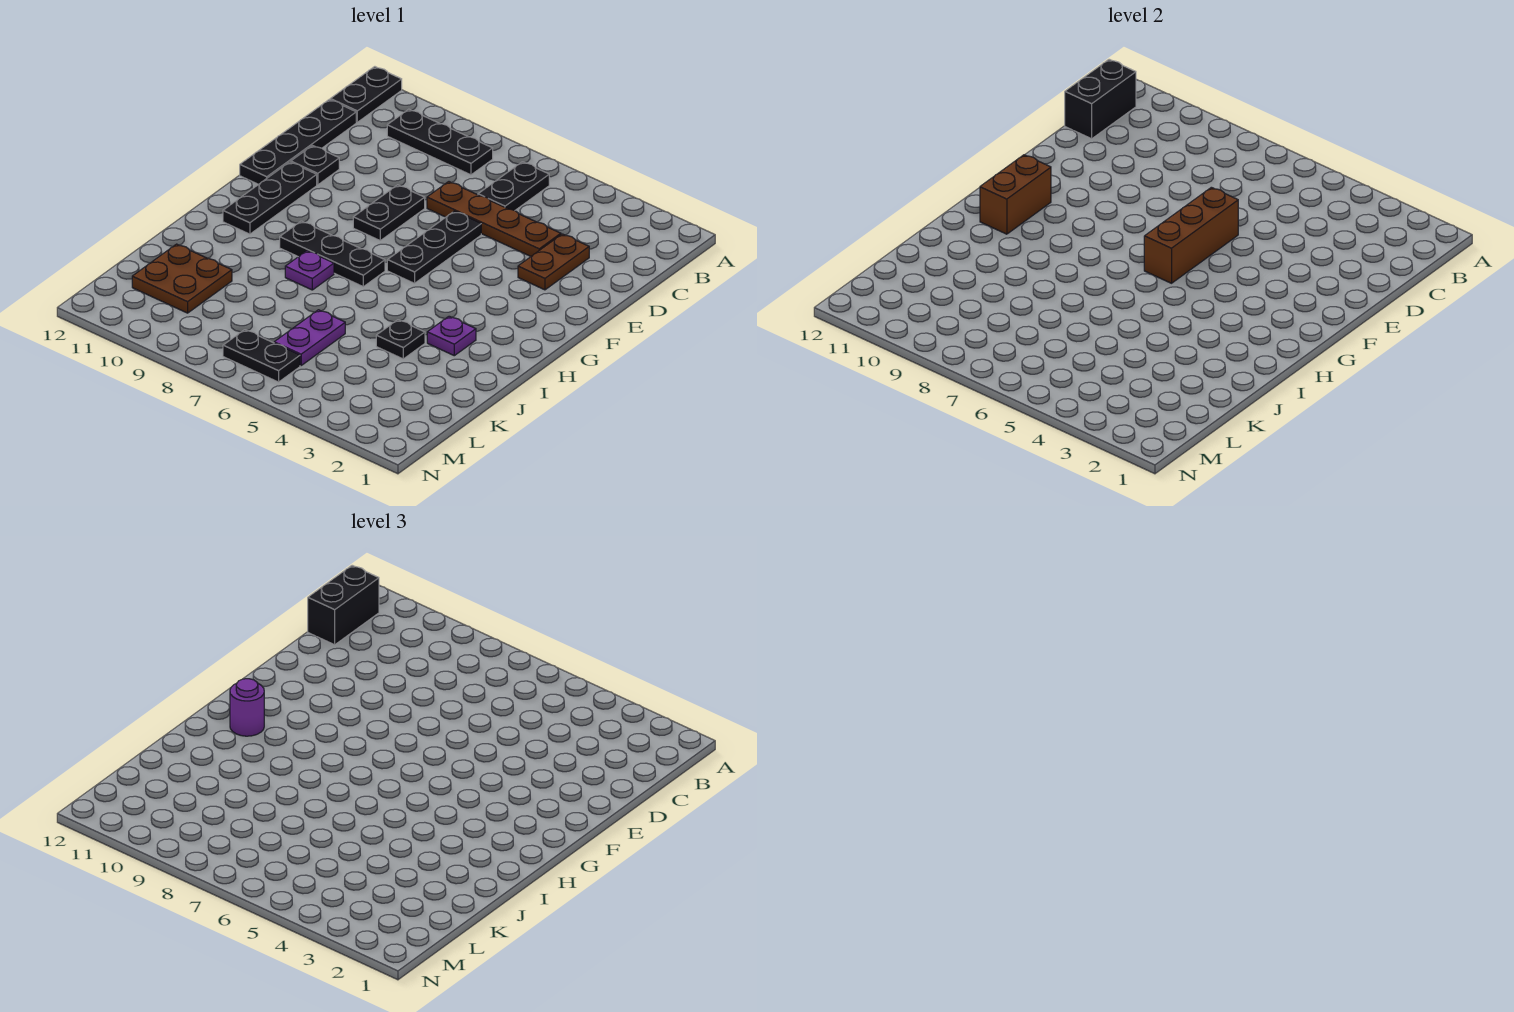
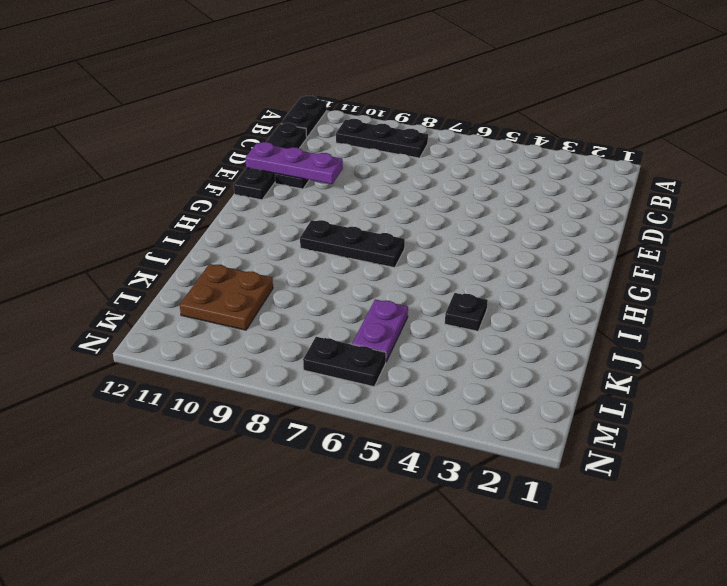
purple plate E10:E12 level 2 -> none
none -> black plate B6:C6 level 1
none -> brown plate D3:E3 level 1
none -> brown plate D4:D7 level 1

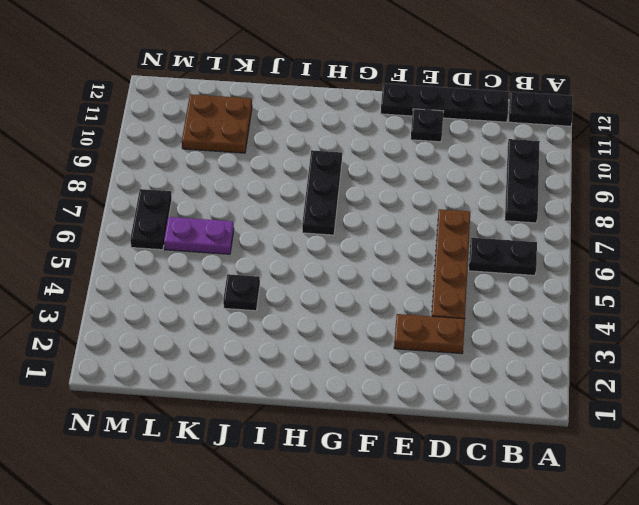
none -> black plate E6:G6 level 1
none -> black plate E8:F8 level 1
none -> black plate F11:H11 level 1

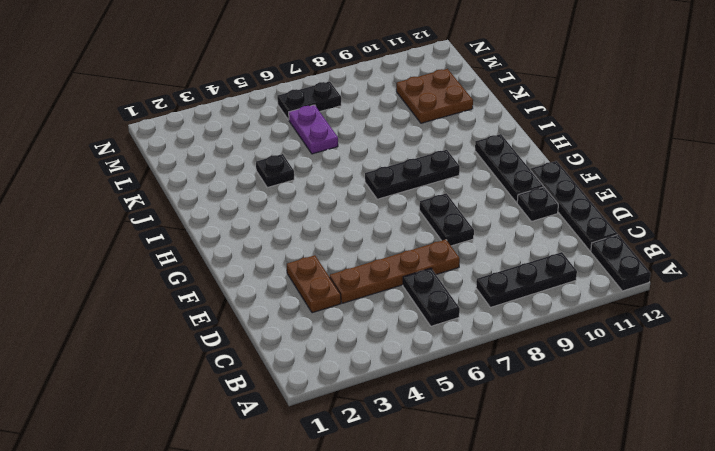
none -> black plate E6:G6 level 1
none -> purple plate I3 level 1
none -> purple plate I8 level 1

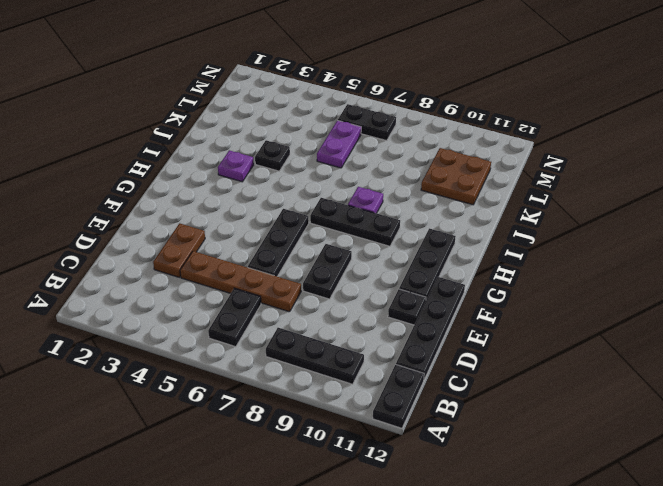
none -> black brick B12:C12 level 2
none -> brown brick E6:G6 level 2
none -> brown brick G11:H11 level 2

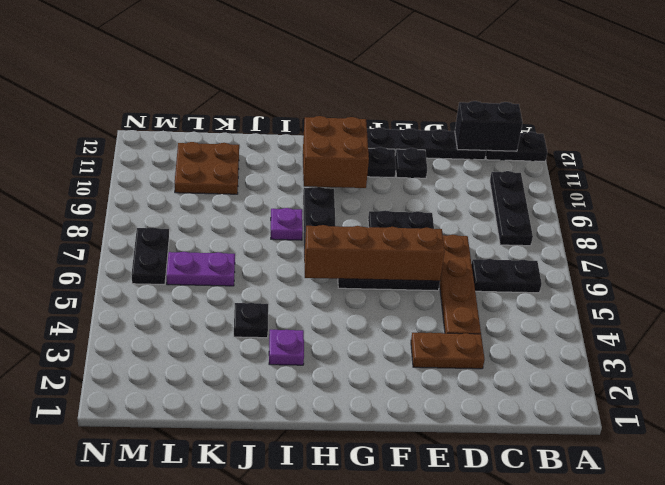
brown brick E6:H6 level 2 -> brown brick E6:G6 level 2
brown brick G10:H11 level 2 -> brown brick G11:H11 level 2
none -> black brick B12:C12 level 3
none -> purple round brick H11 level 3

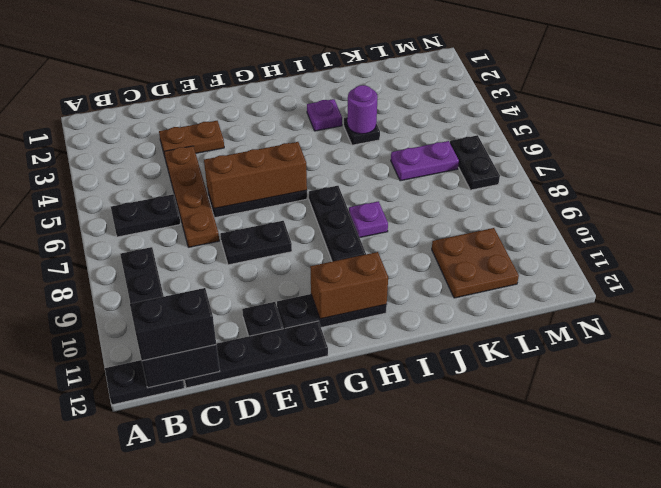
purple round brick J4 level 2 -> purple round brick H11 level 3

